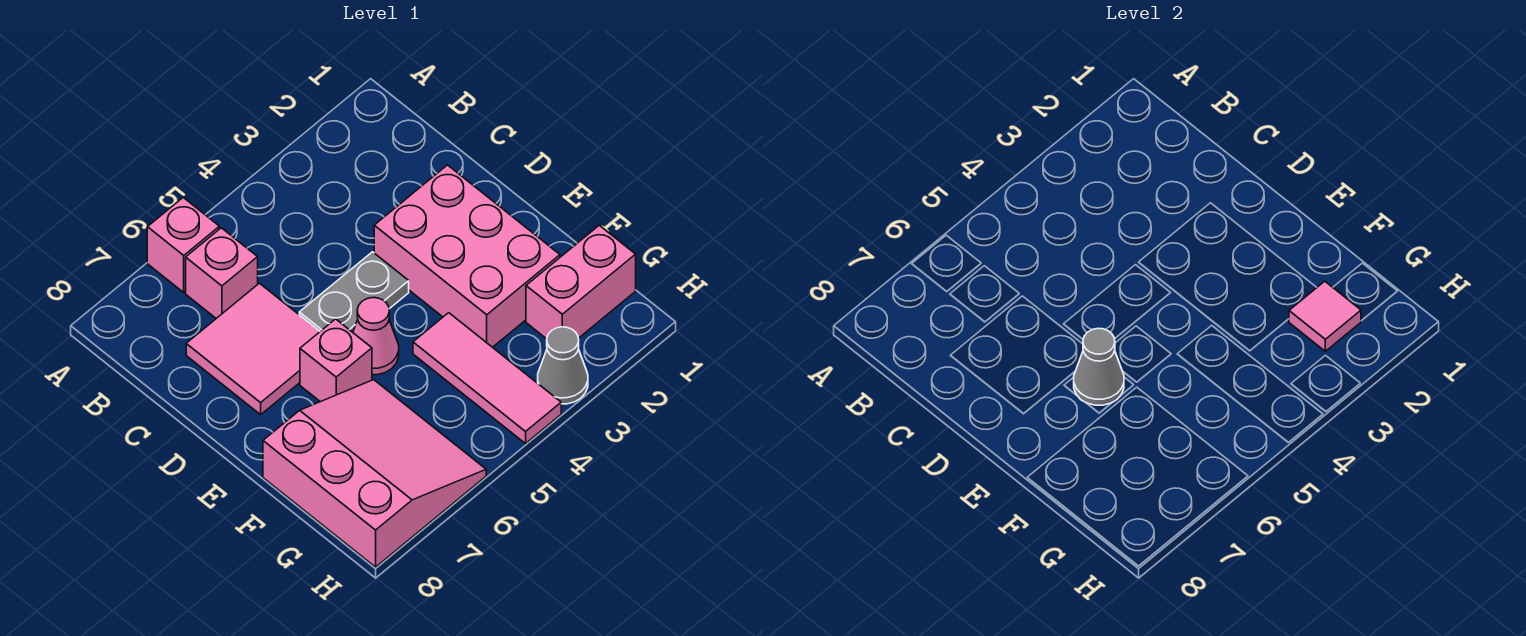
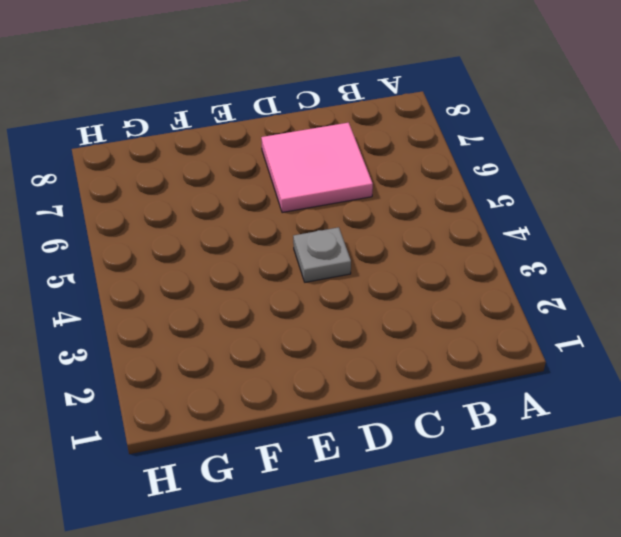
grey plate D4 level 1 -> grey plate D4:D5 level 1
none -> pink brick A6 level 1
none -> pink brick B6 level 1
none -> pink brick D2:F3 level 1

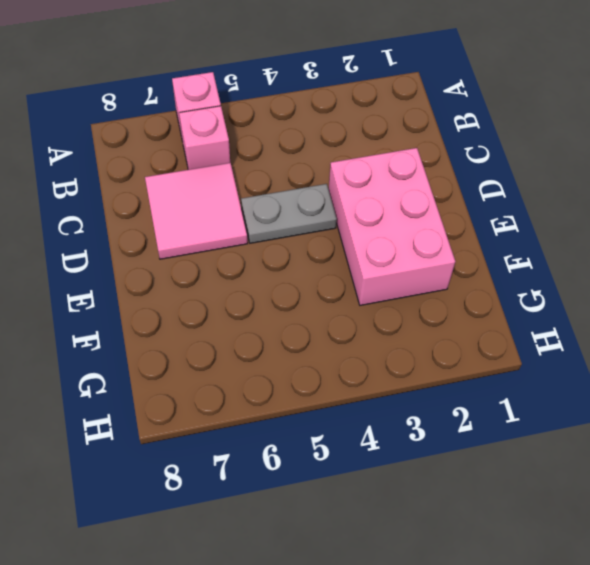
none -> pink cone E5 level 1
none -> pink brick E6 level 1
none -> pink tile F4:H4 level 1

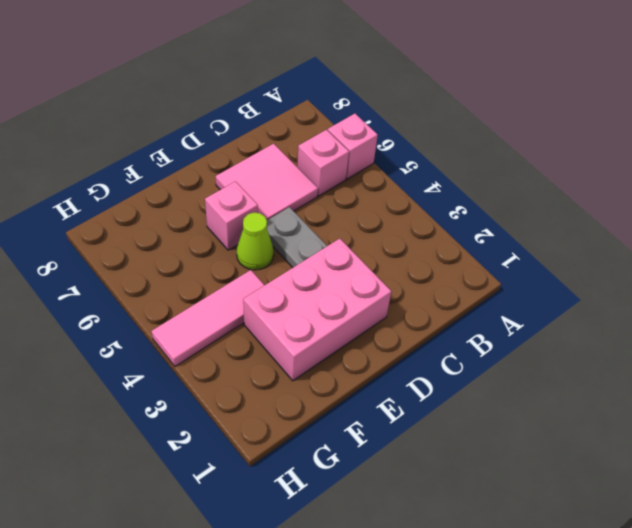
lime cone E5 level 1 -> pink cone E5 level 1
none -> pink slope F6:H8 level 1 top 8
none -> pink brick G1:G2 level 1
none -> grey cone H3 level 1

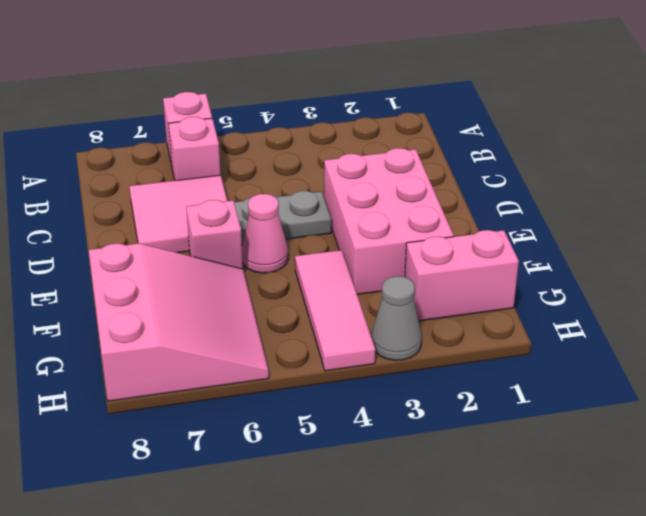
none -> grey cone E6 level 2
none -> pink tile G2 level 2

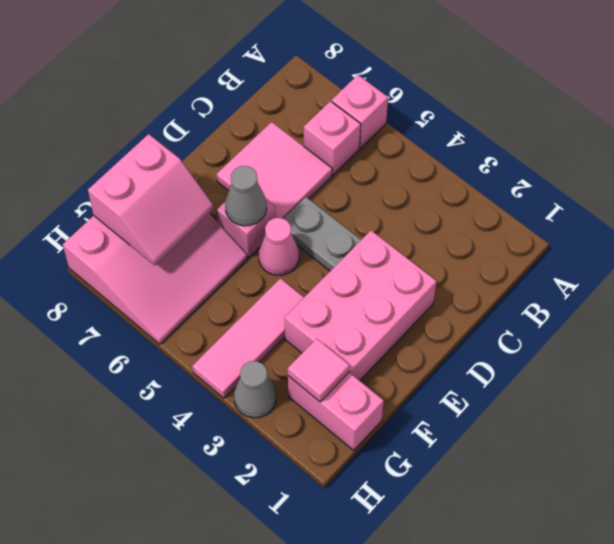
pink slope F7:G8 level 2 top 8 -> none

